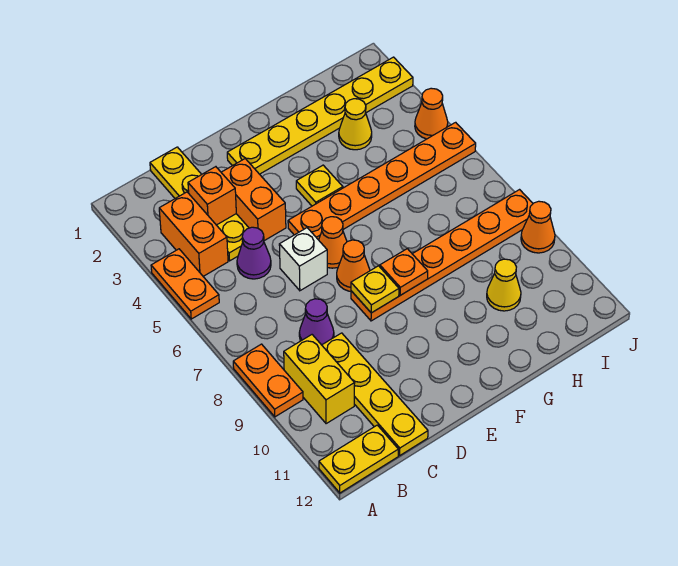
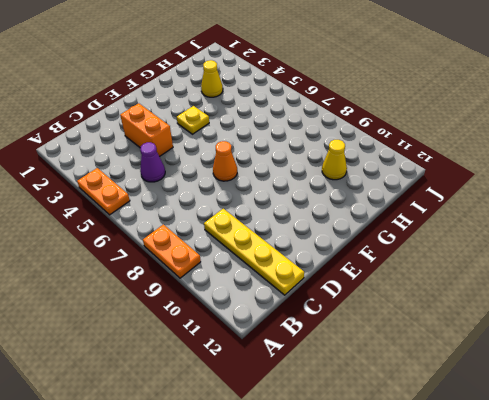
none -> yellow plate A12:B12 level 1
none -> orange brick B3:B4 level 1
none -> yellow brick B9:B10 level 1

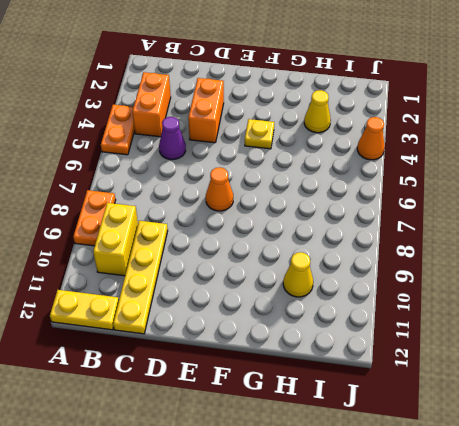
none -> yellow plate C1:C4 level 1
none -> purple cone C8 level 1
none -> white brick D6 level 1

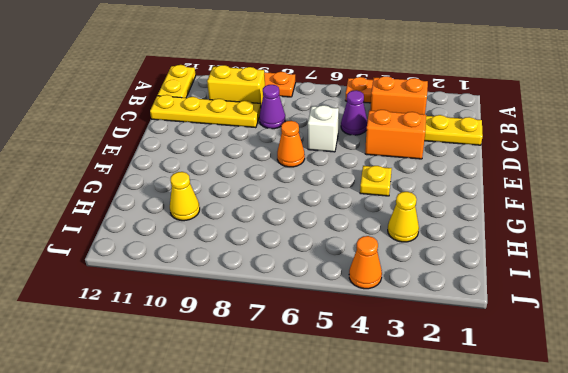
none -> yellow plate E2:J2 level 1
none -> orange plate E5:J5 level 1
none -> orange cone E6 level 1

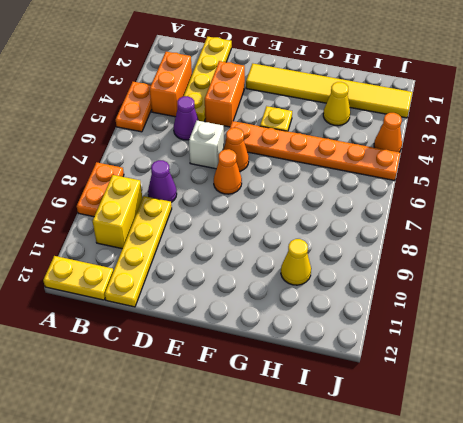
yellow tile E2:J2 level 1 -> yellow plate E2:J2 level 1
none -> orange plate E8:J8 level 1
none -> orange cone J9 level 1
none -> orange brick C3 level 2

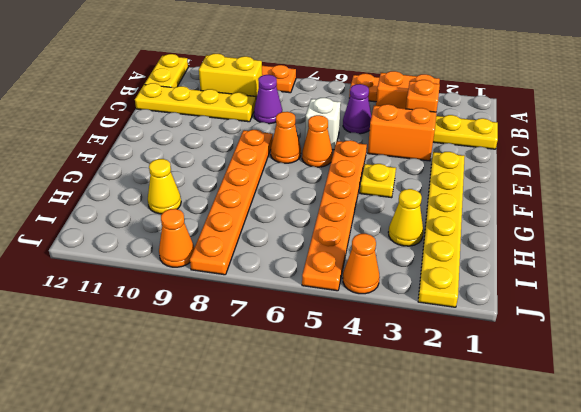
none -> yellow plate E8 level 2
none -> orange plate F8 level 2

